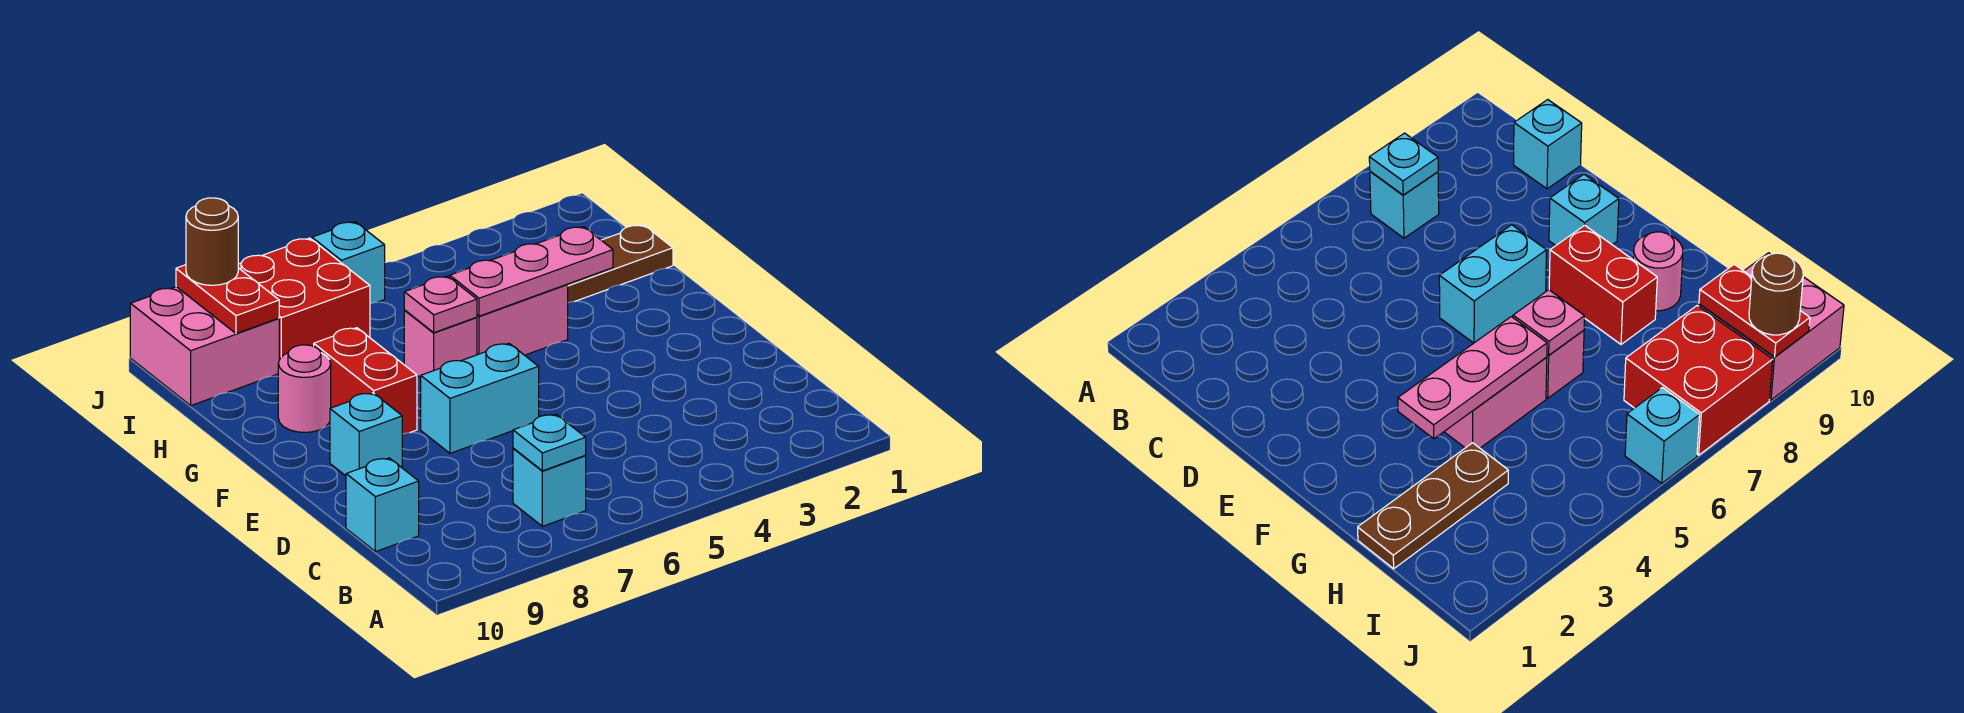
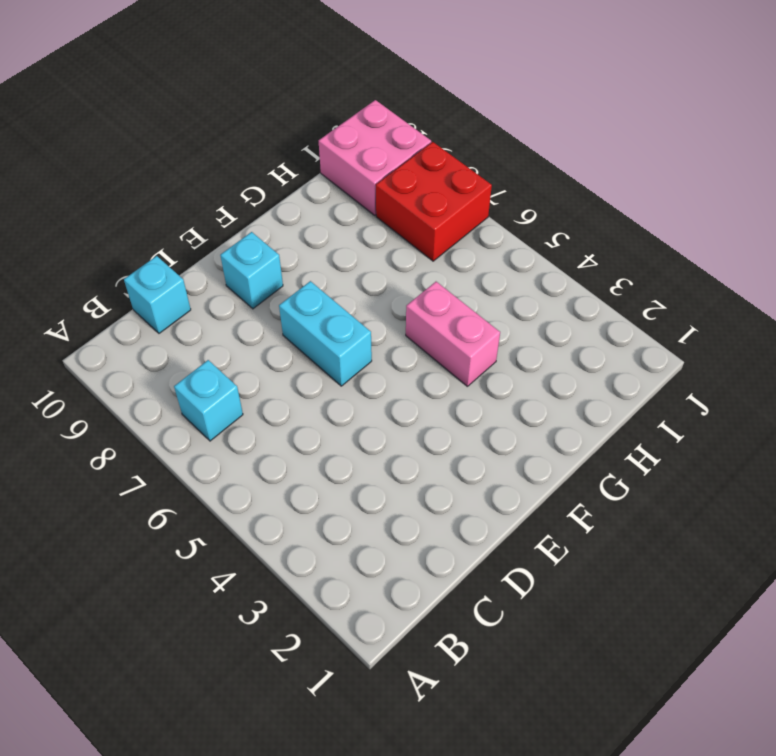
none -> red brick F8:G8 level 1
none -> pink brick G6 level 1
none -> pink round brick G9 level 1

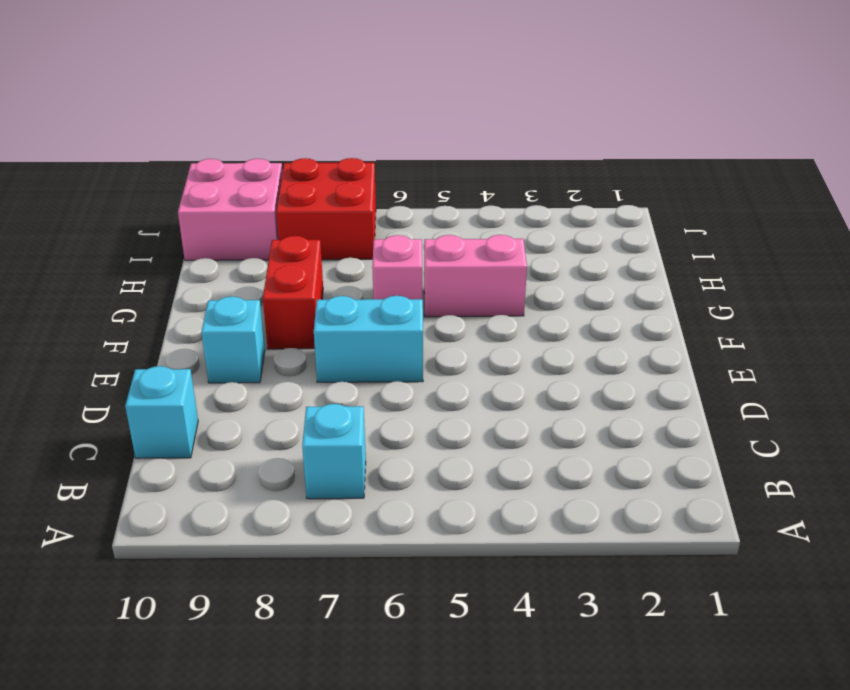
none -> pink round brick G9 level 1
none -> brown plate H1:H3 level 1
none -> cyan brick J6 level 1

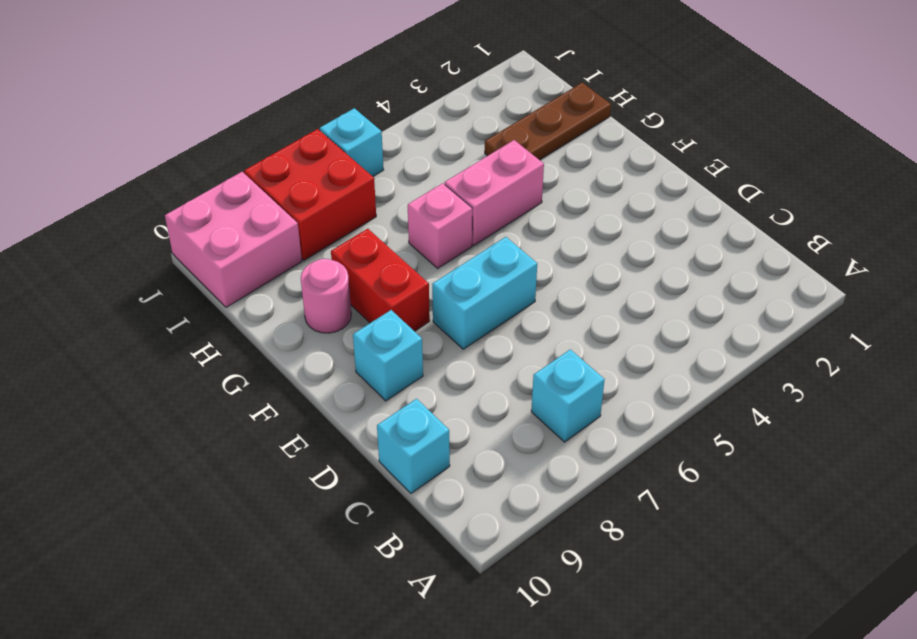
none -> cyan plate B7 level 2
none -> pink plate G3:G5 level 2
none -> pink plate G6 level 2

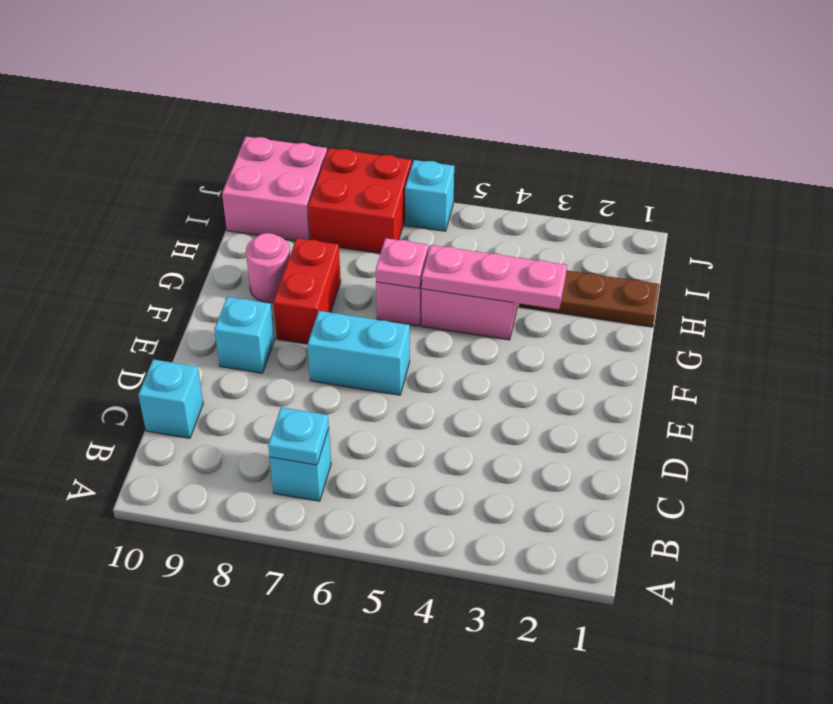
none -> red plate I9:J9 level 2
none -> brown round brick J9 level 3

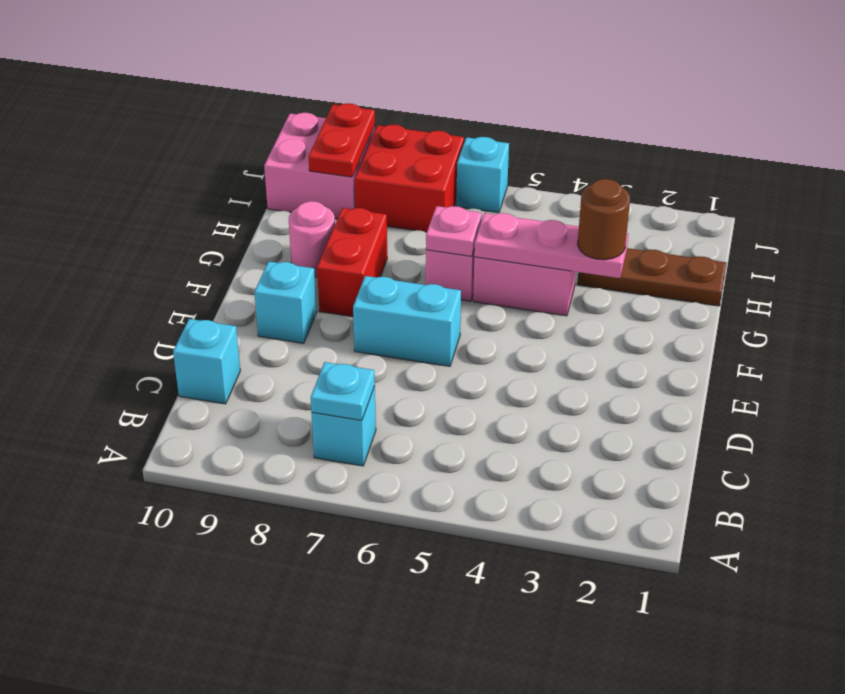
brown round brick G3 level 3 -> brown round brick J9 level 3

